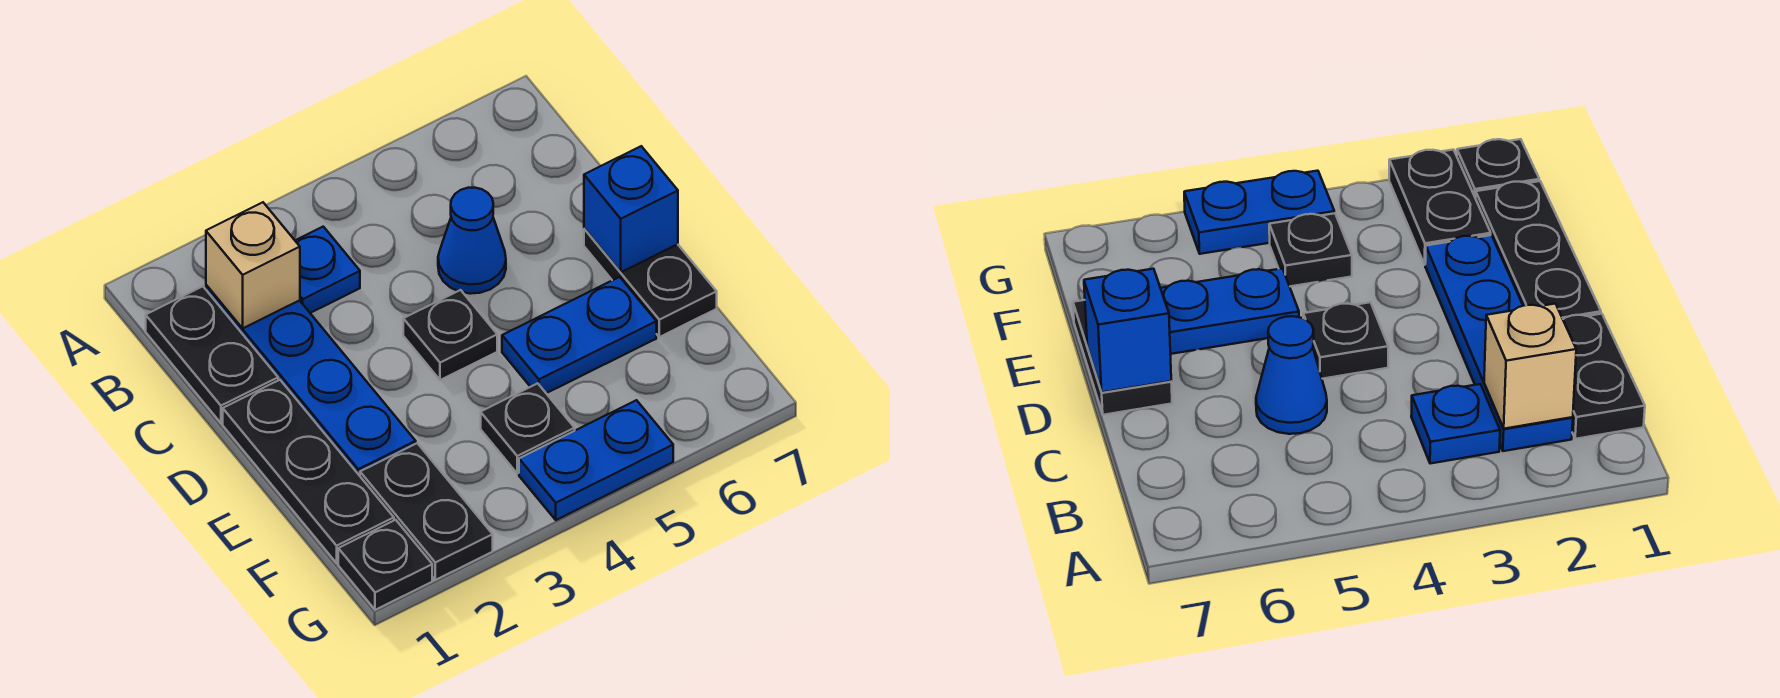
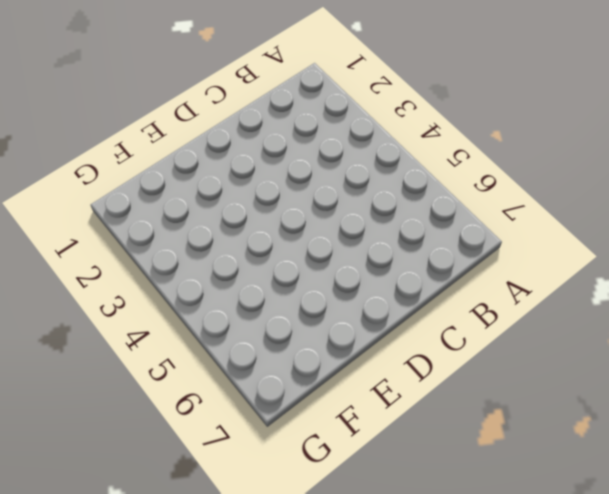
none -> black plate B1:C1 level 1
none -> blue plate B2:E2 level 1
none -> blue plate B3 level 1

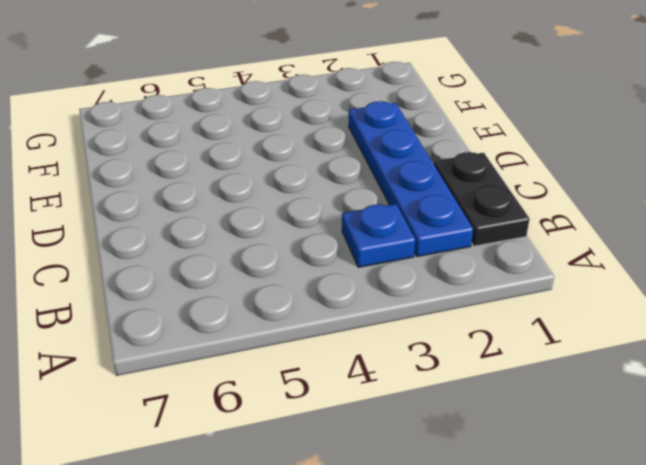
none -> blue cone C5 level 1
none -> black plate D1:F1 level 1
none -> black plate D4 level 1

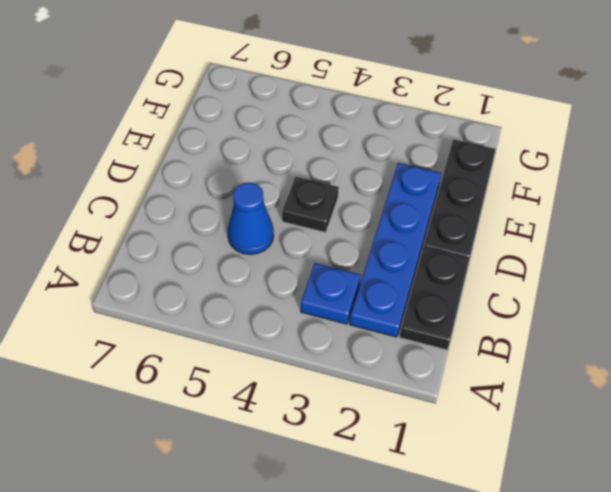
none -> black plate D7:E7 level 1
none -> blue plate E5:E6 level 1
none -> black plate F2:G2 level 1

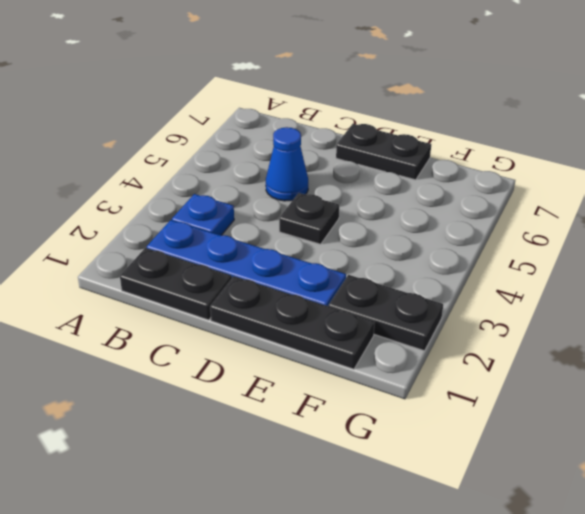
none -> blue plate E5:E6 level 1
none -> black plate F4 level 1
none -> black plate G1 level 1

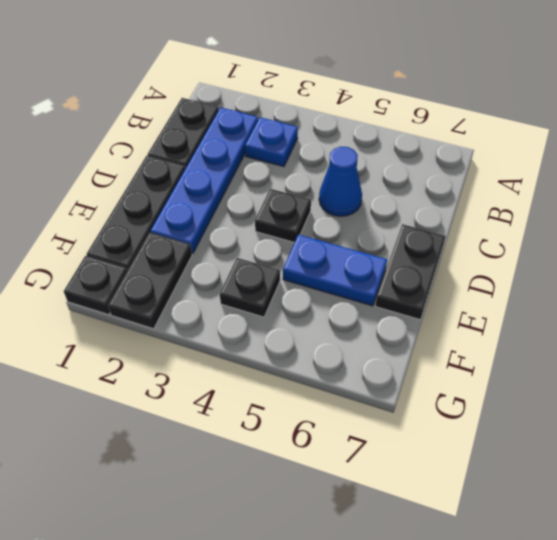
none -> blue plate G4:G5 level 1
none -> tan brick B2 level 2
none -> blue brick D7 level 2

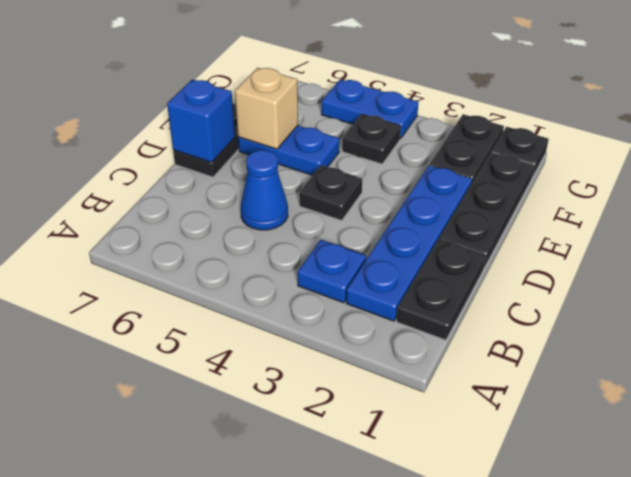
tan brick E6 level 2 -> tan brick B2 level 2

